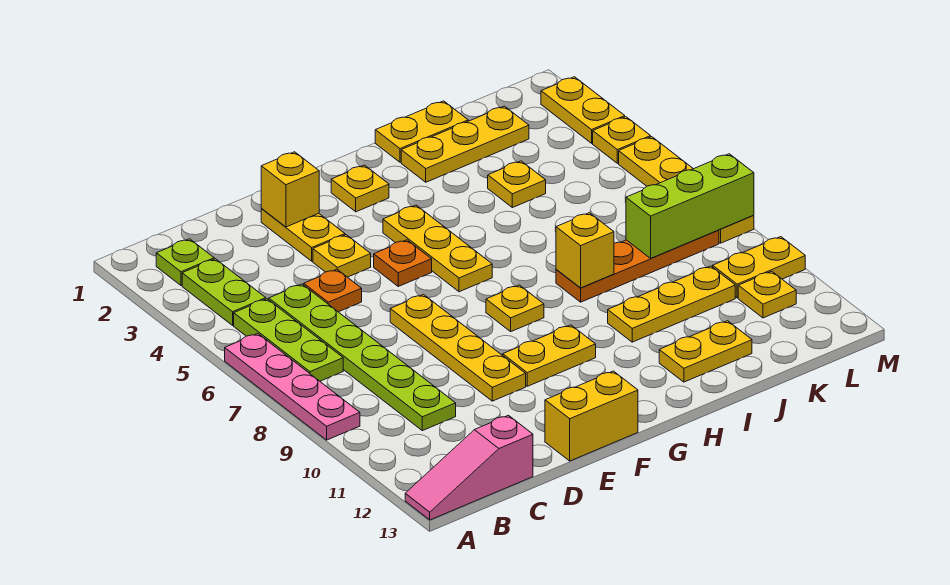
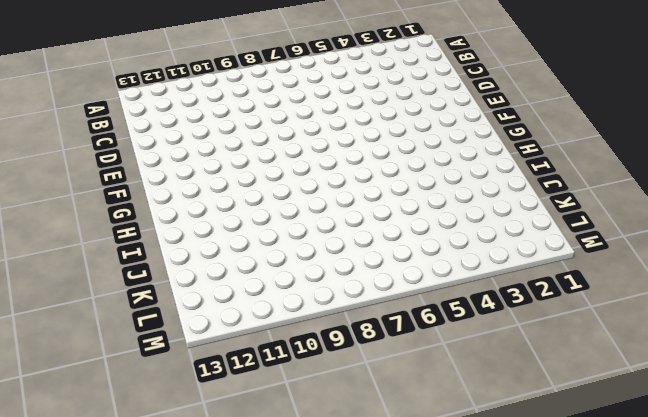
none -> pink plate A6:A9 level 1
none -> pink slope A13:C13 level 1 top C
none -> lime plate B2 level 1
none -> lime plate B3:B4 level 1

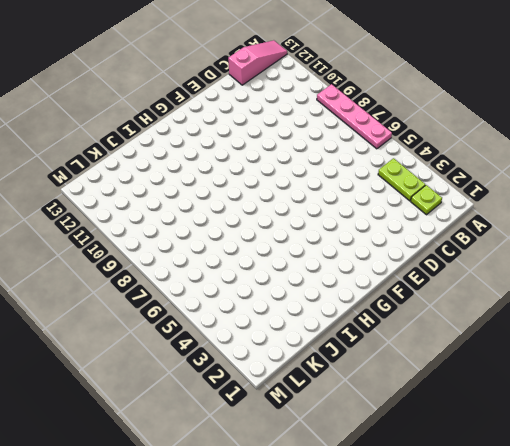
none -> lime plate B5:B7 level 1
none -> lime plate C5:C10 level 1
none -> orange plate D5 level 1
none -> yellow plate E2:E3 level 1

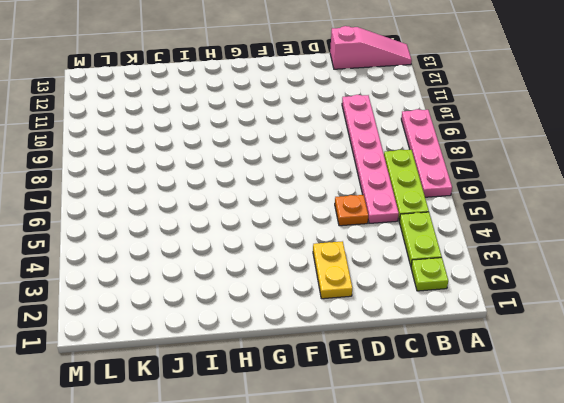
pink plate C5:C10 level 1 -> lime plate C5:C10 level 1
none -> yellow plate E4 level 1
none -> yellow plate E7:E10 level 1
none -> yellow brick E13:F13 level 1
none -> orange plate F5 level 1

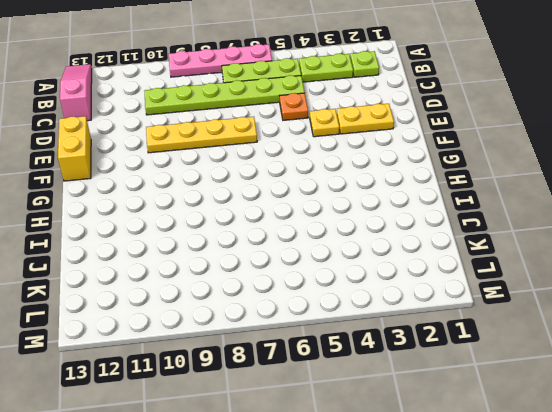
none -> orange plate F5 level 1
none -> yellow plate F10:G10 level 1
none -> yellow plate G2 level 1
none -> yellow plate G4:G6 level 1

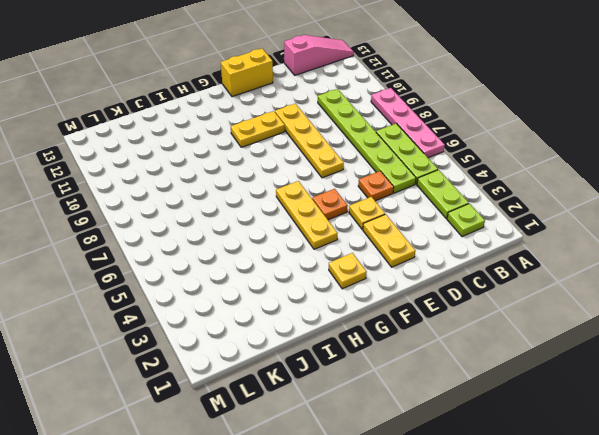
none -> yellow plate G8 level 1
none -> yellow plate I1:J1 level 1
none -> yellow plate I2:K2 level 1
none -> orange plate I8:L8 level 1

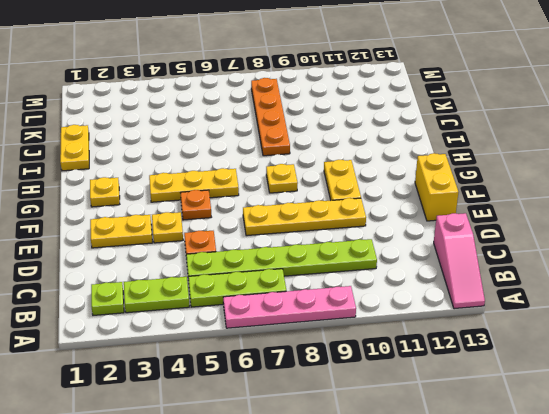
none -> yellow plate I2:K2 level 1
none -> yellow plate I10:K10 level 1
none -> yellow plate I12:J12 level 1
none -> yellow plate J4 level 1

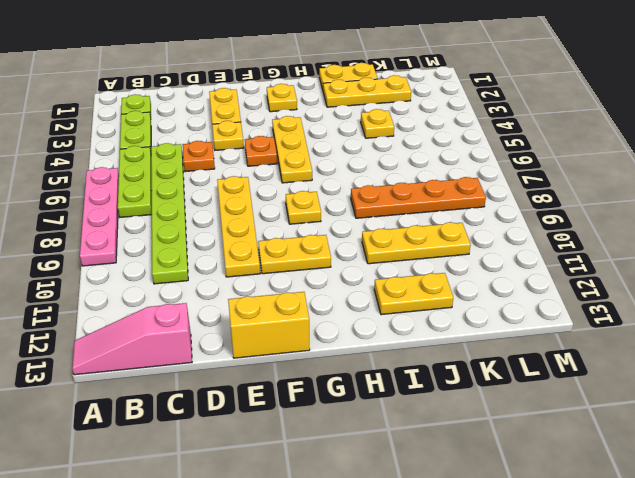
none -> yellow plate L10:M10 level 1
none -> yellow plate L11 level 1
none -> yellow plate M2:M3 level 1
none -> yellow plate M4 level 1

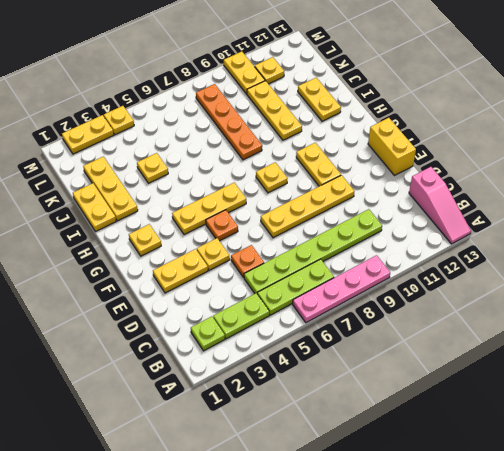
none -> yellow plate M5:M8 level 1
none -> yellow brick E2 level 2
none -> yellow brick I8 level 2
none -> lime brick K8:M8 level 2

